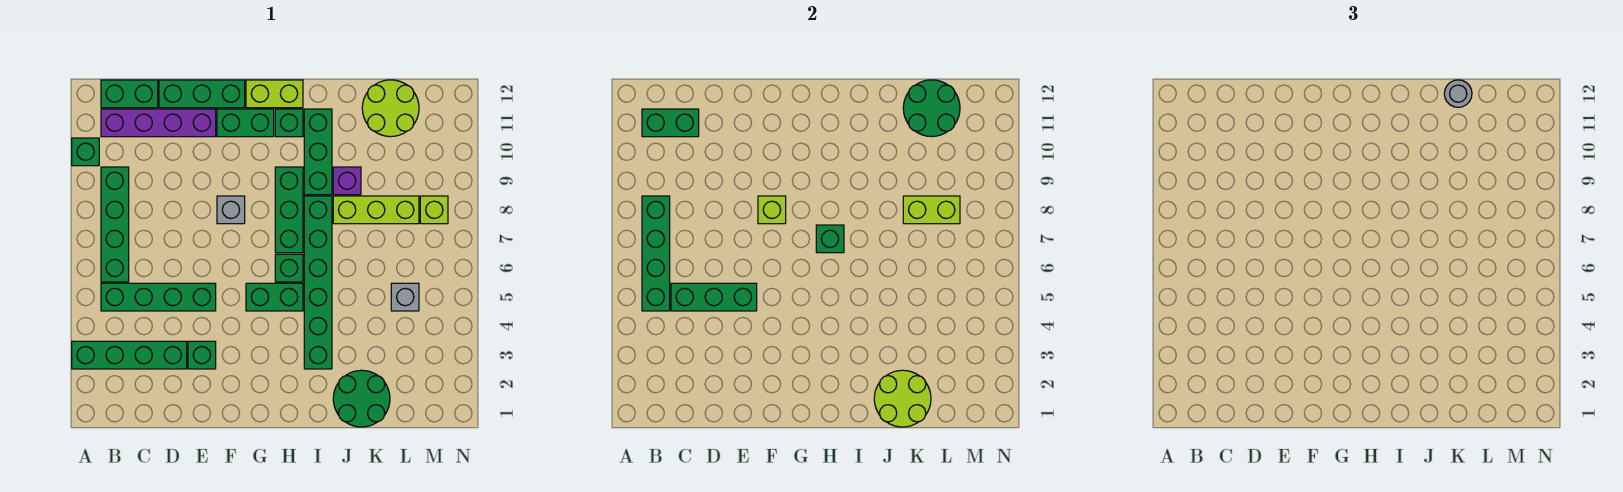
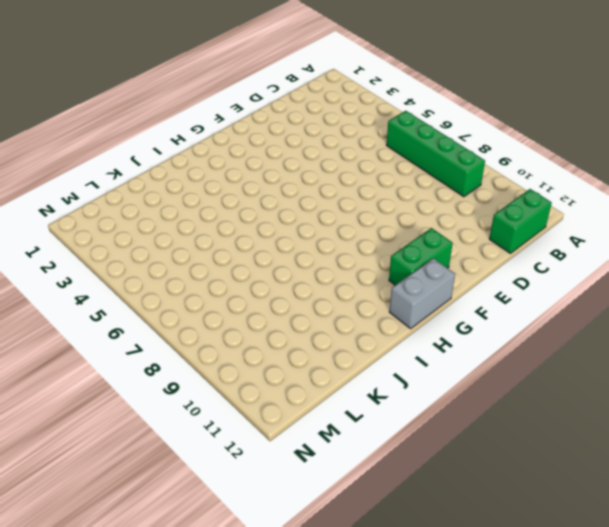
grey brick G12:H12 level 1 -> lime brick G12:H12 level 1
none -> green brick A3:D3 level 1
none -> green brick A10 level 1
none -> green brick B5:E5 level 1
none -> purple brick B11:E11 level 1

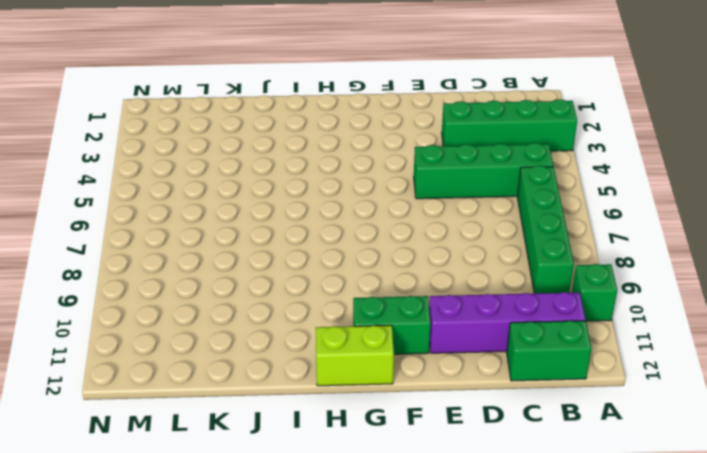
none -> green brick D12:F12 level 1
none -> green brick E3 level 1
none -> grey brick F8 level 1
none -> green brick G5:H5 level 1

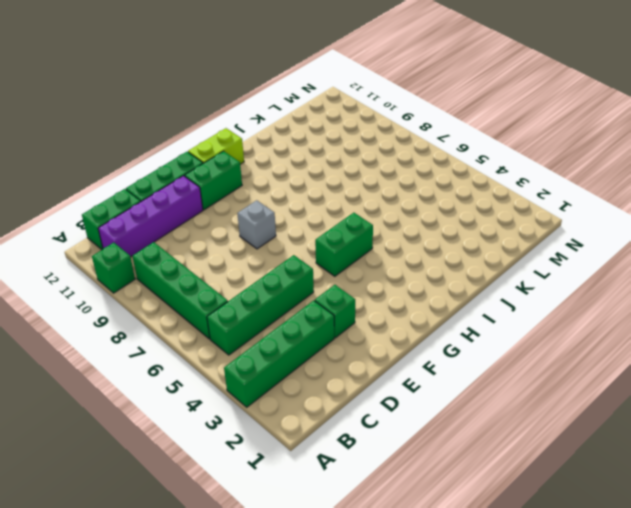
none -> green brick H6 level 1
none -> green brick H7:H9 level 1
none -> green brick H11 level 1
none -> green brick I3:I8 level 1

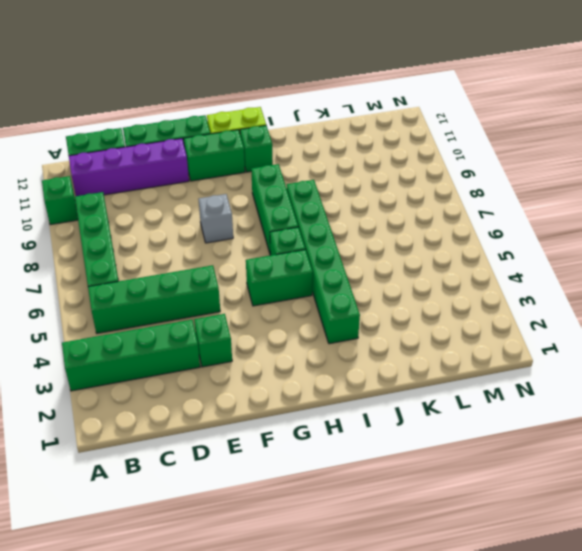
none -> green brick I9:I11 level 1
none -> green round brick J1:K2 level 1
none -> lime brick J8:L8 level 1
none -> purple brick J9 level 1

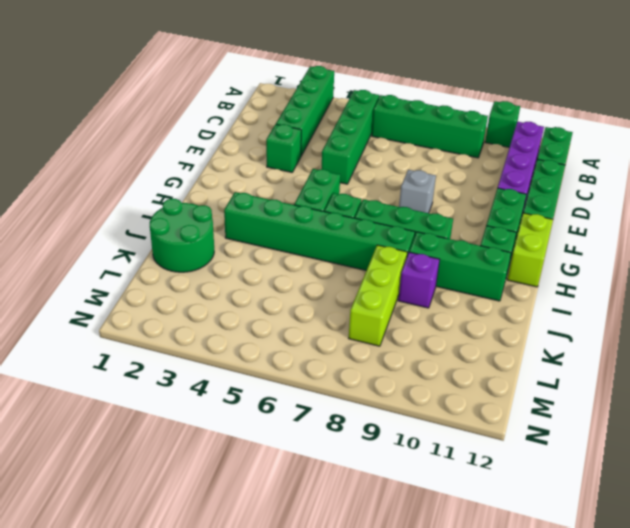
none -> lime round brick K11:L12 level 1
none -> grey brick L5 level 1
none -> lime brick M8 level 1
none -> green brick B5:B8 level 2

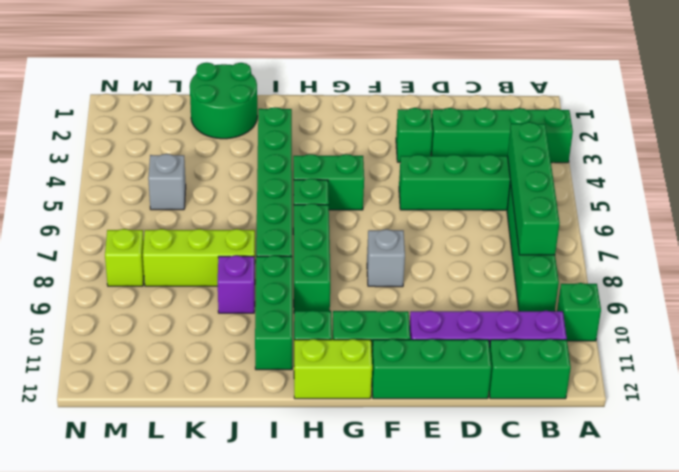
none -> lime round brick K11:L12 level 1
none -> green brick B11:C11 level 2
none -> green brick C5:E5 level 2
none -> lime brick F8 level 2

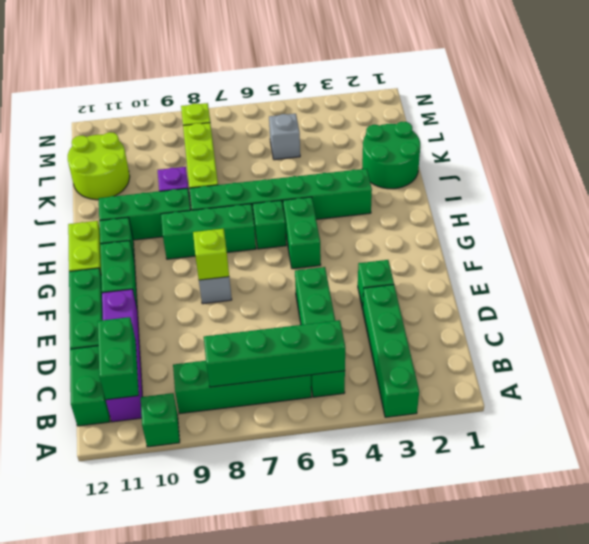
none -> green brick C5:E5 level 2
none -> green brick H7 level 2
none -> lime round brick J1:K2 level 2
none -> lime brick K8:L8 level 2

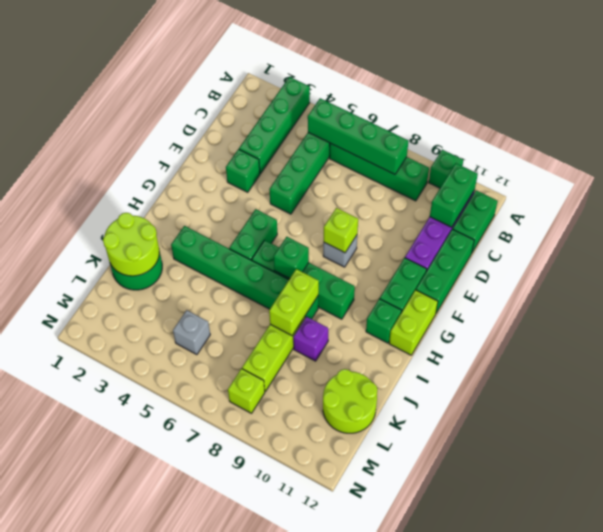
lime brick I8:J8 level 2 -> lime brick K8:L8 level 2
none -> green brick I9:I11 level 1
none -> green brick C5:E5 level 2
none -> green round brick K11:L12 level 2
none -> grey round brick K12 level 3

